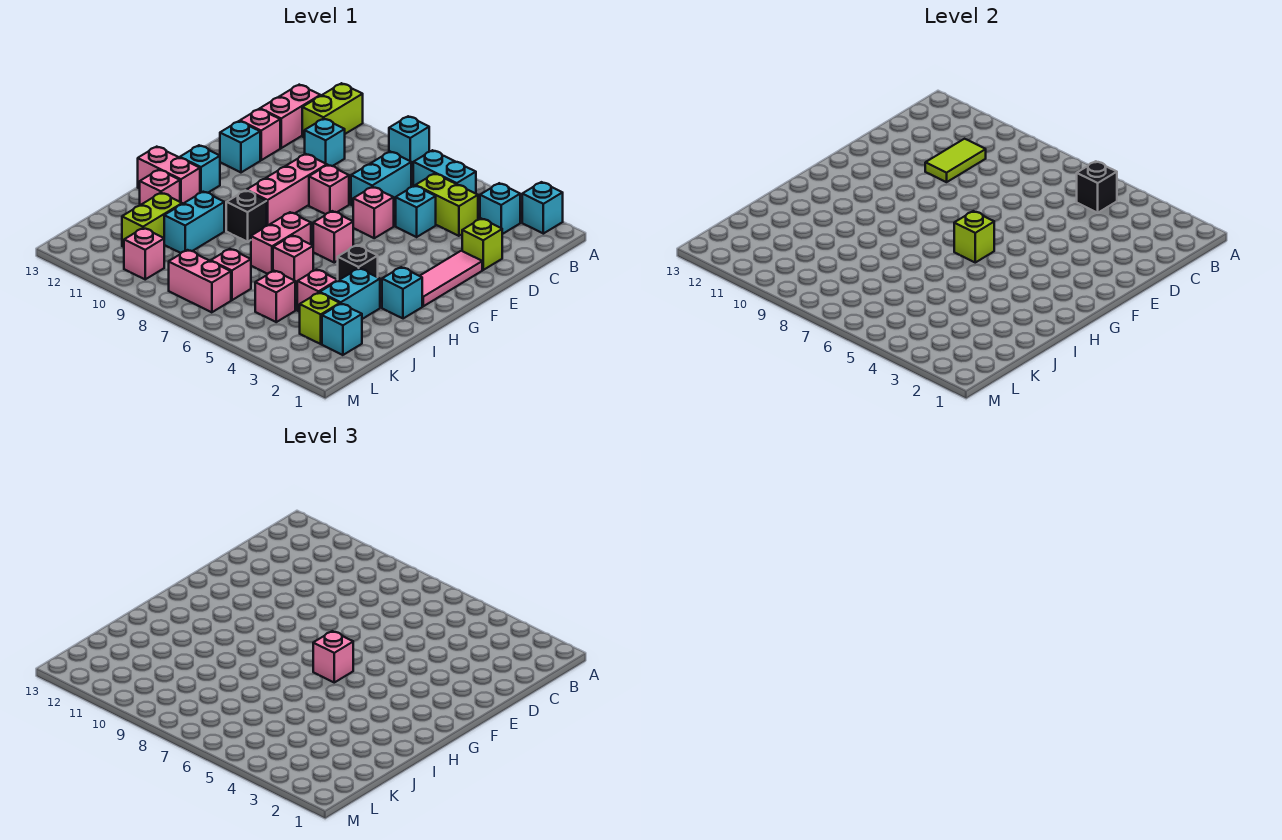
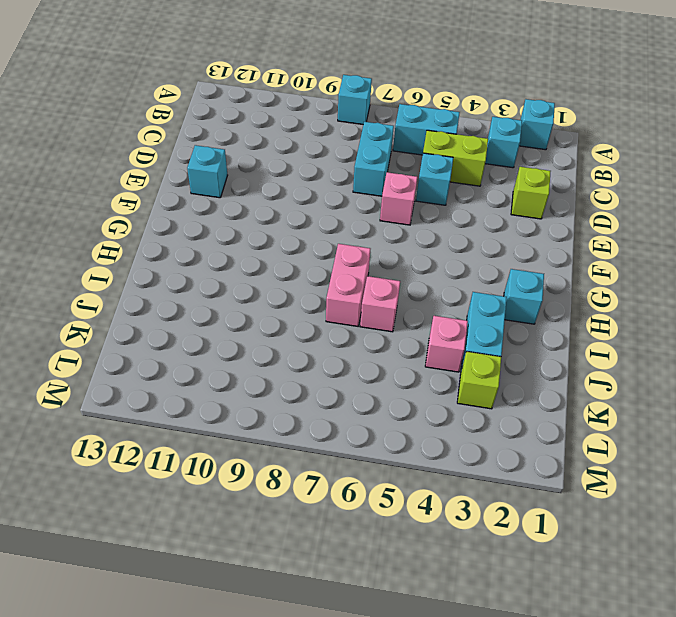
none -> lime brick A11:B11 level 1
none -> pink brick B12:C12 level 1
none -> cyan brick C10 level 1
none -> pink brick D12 level 1

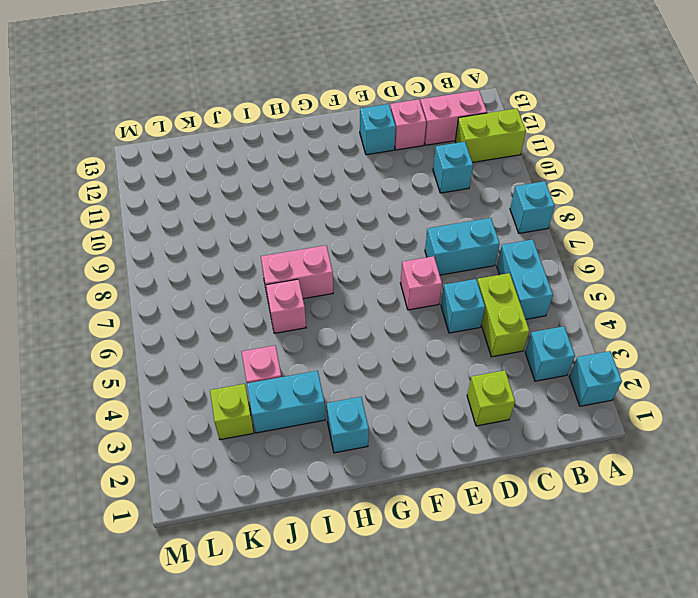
none -> pink tile E2:G2 level 1
none -> pink brick E8 level 1
none -> pink brick E9:G9 level 1
none -> pink brick G6 level 1

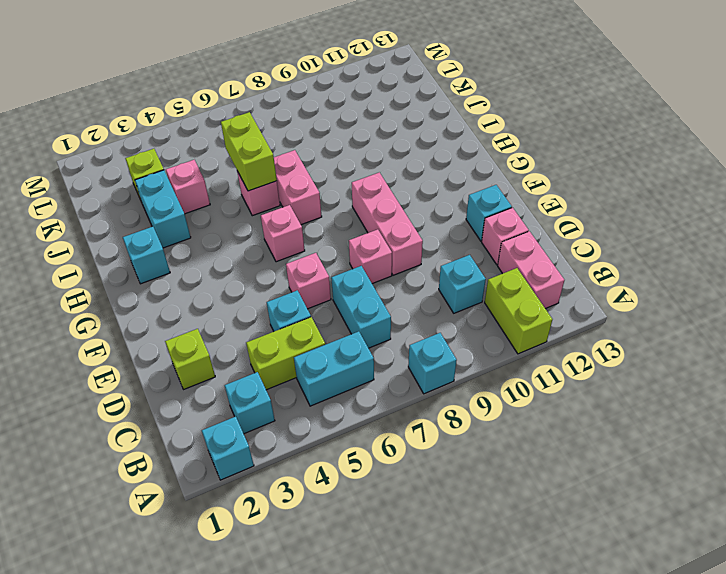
lime brick I6:J6 level 2 -> lime brick J11:K11 level 1
none -> pink tile E2:G2 level 1
none -> cyan brick G12 level 1
none -> black brick H4 level 1
none -> black brick H9 level 1

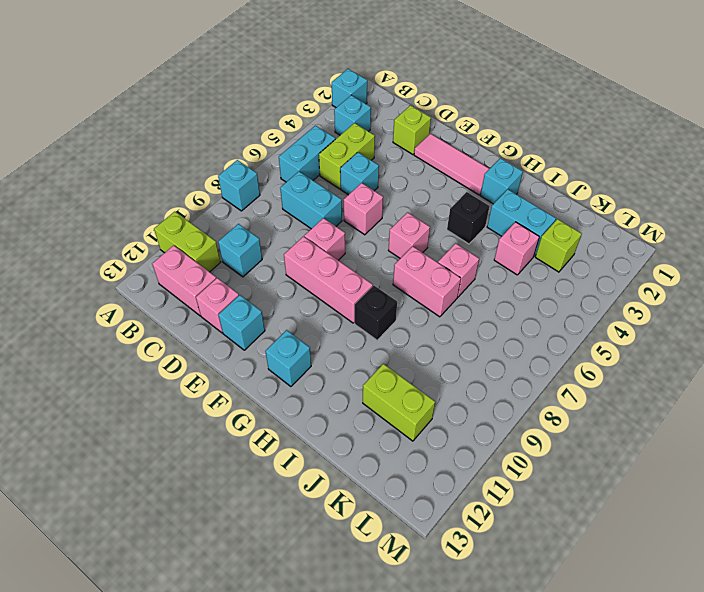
none -> pink brick H12:H13 level 1
none -> cyan brick I10:J10 level 1
none -> pink brick I12 level 1
none -> cyan brick K2 level 1

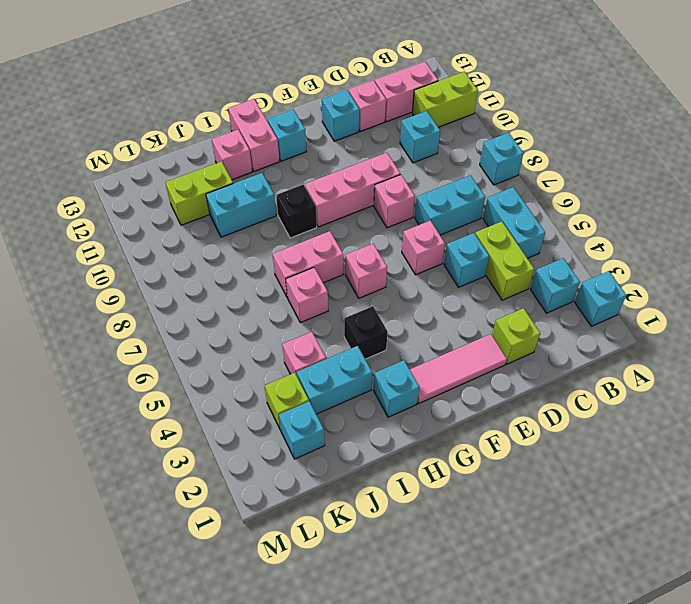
none -> pink brick K5 level 1
none -> pink brick K7 level 1
none -> pink brick L7:L8 level 1
none -> pink brick L10 level 1

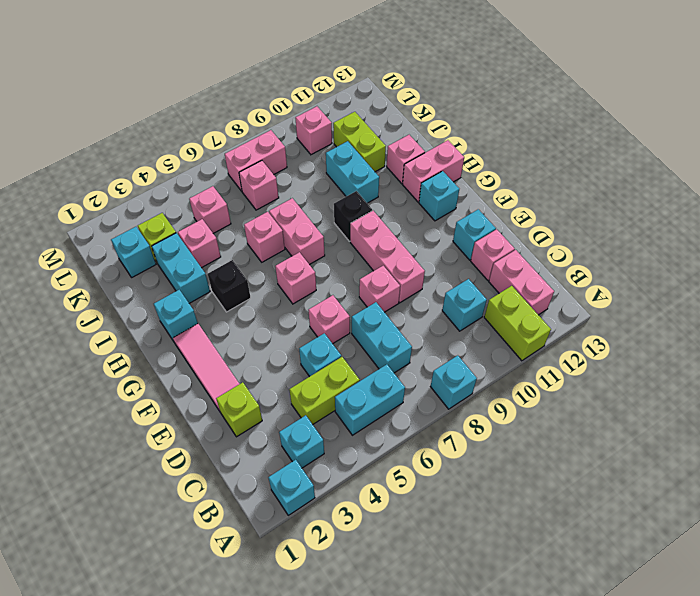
none -> black brick B5 level 2
none -> lime tile C10:D10 level 2
none -> lime brick G6 level 2
none -> pink brick G6 level 3

